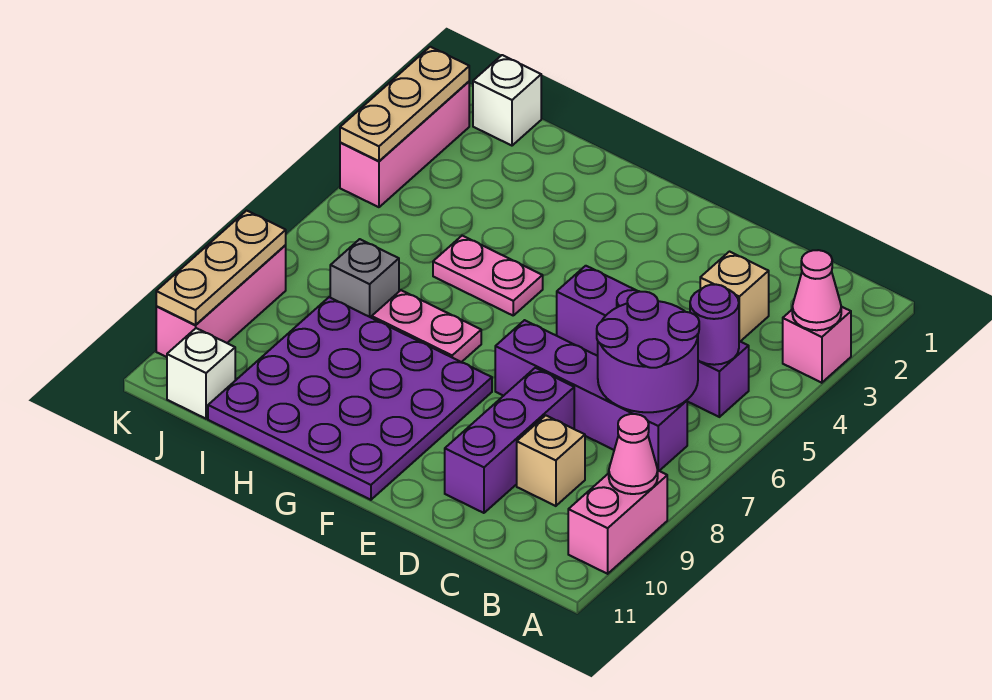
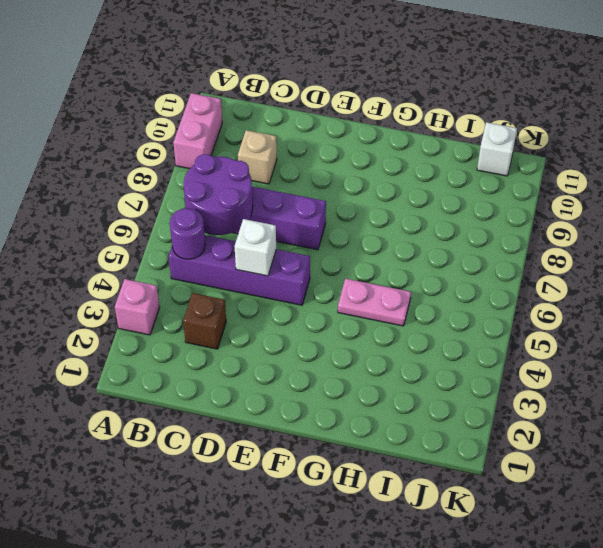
brown brick C3 level 1 -> tan brick C3 level 1
white brick D5 level 2 -> white brick J1 level 1
none -> purple brick D8:D10 level 1
none -> purple plate F8:I11 level 1
none -> pink plate G7:H7 level 1

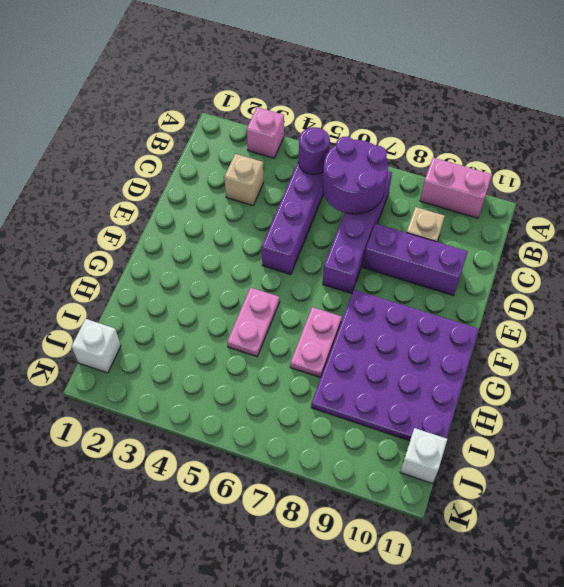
none -> grey brick I7 level 1
none -> pink brick K2:K4 level 1
none -> pink brick K8:K10 level 1

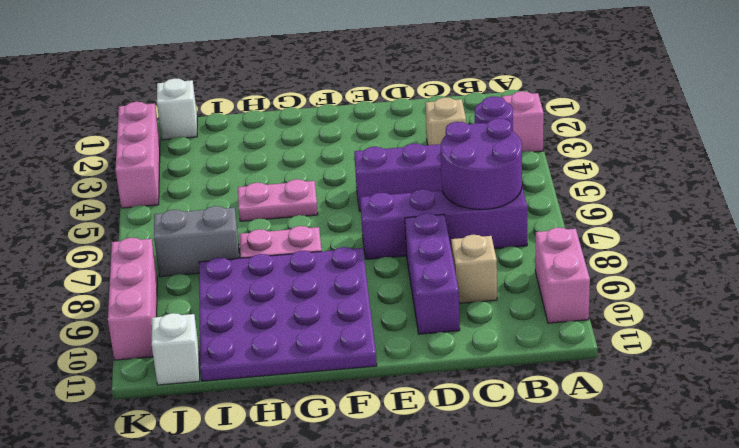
grey brick I7:J7 level 1 -> grey brick I7 level 1
none -> pink cone A3 level 2
none -> pink cone A9 level 2
none -> tan plate K2:K4 level 2

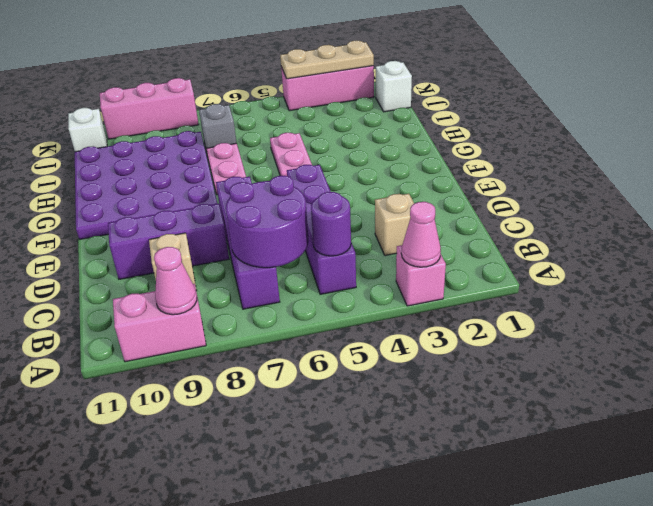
none -> tan plate K8:K10 level 2

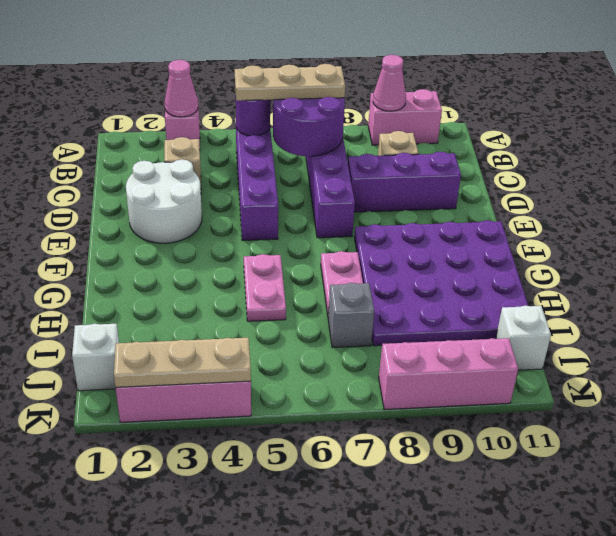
tan plate B5:B7 level 3 -> tan plate K8:K10 level 2
white round brick D2:E3 level 1 -> none

